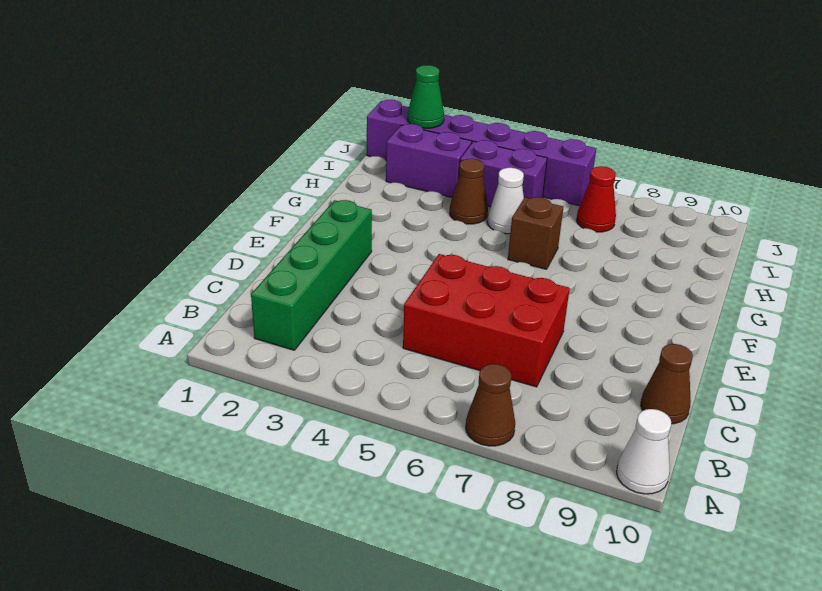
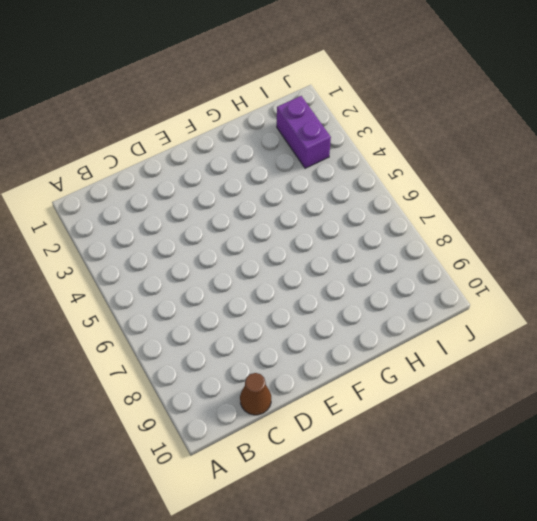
none -> brown cone A7 level 1
none -> white cone A10 level 1
none -> green brick B2:E2 level 1

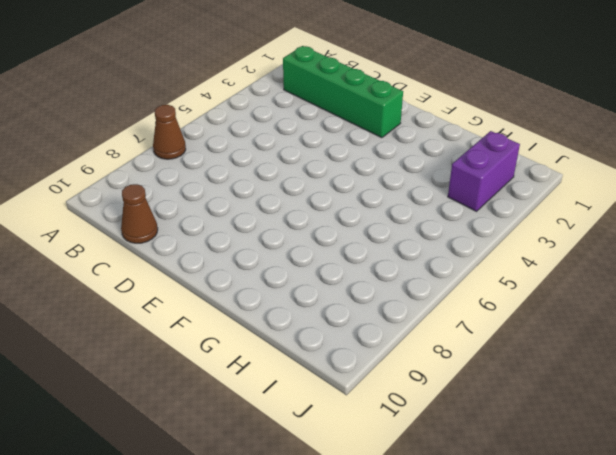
none -> white cone A10 level 1
none -> red brick C5:D7 level 1
none -> brown brick G6 level 1

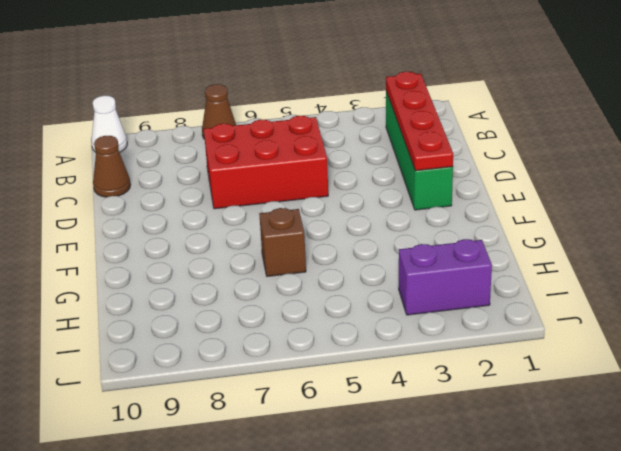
red plate B2:E2 level 2 -> none
none -> brown cone H4 level 1
none -> white cone H5 level 1
none -> purple brick I4:I5 level 1

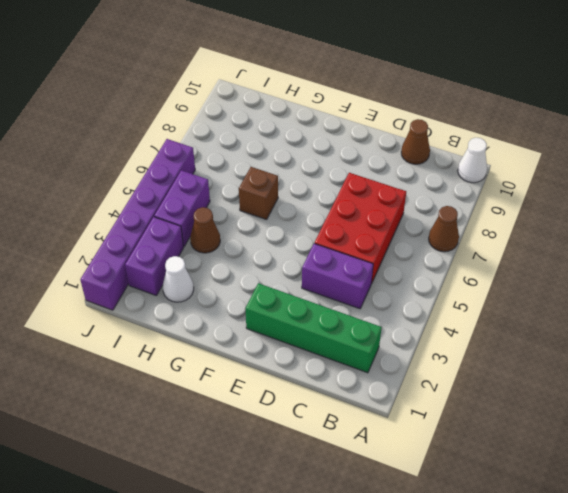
purple brick C4:D4 level 1 -> none
white cone H2 level 1 -> white cone H5 level 1
none -> red cone I7 level 1
none -> green cone J2 level 2

